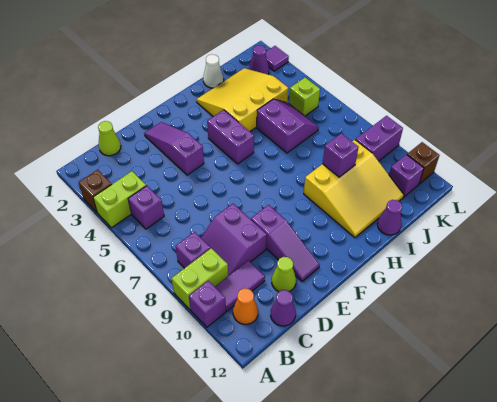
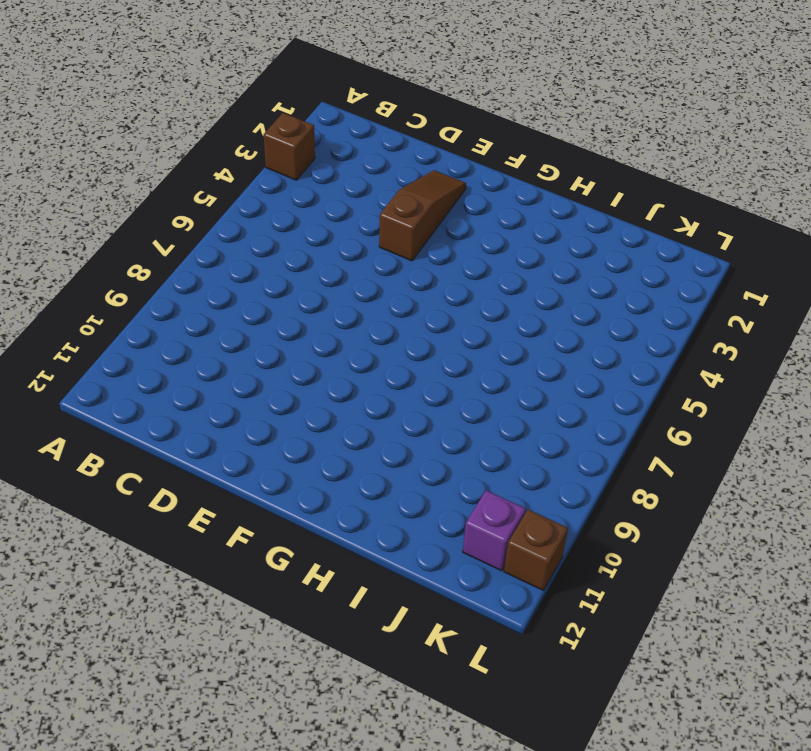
brown slope E2:E4 level 1 top 4 -> purple slope E2:E4 level 1 top 4
none -> lime brick A4:B4 level 1
none -> lime brick A9:B9 level 1
none -> purple brick A10 level 1

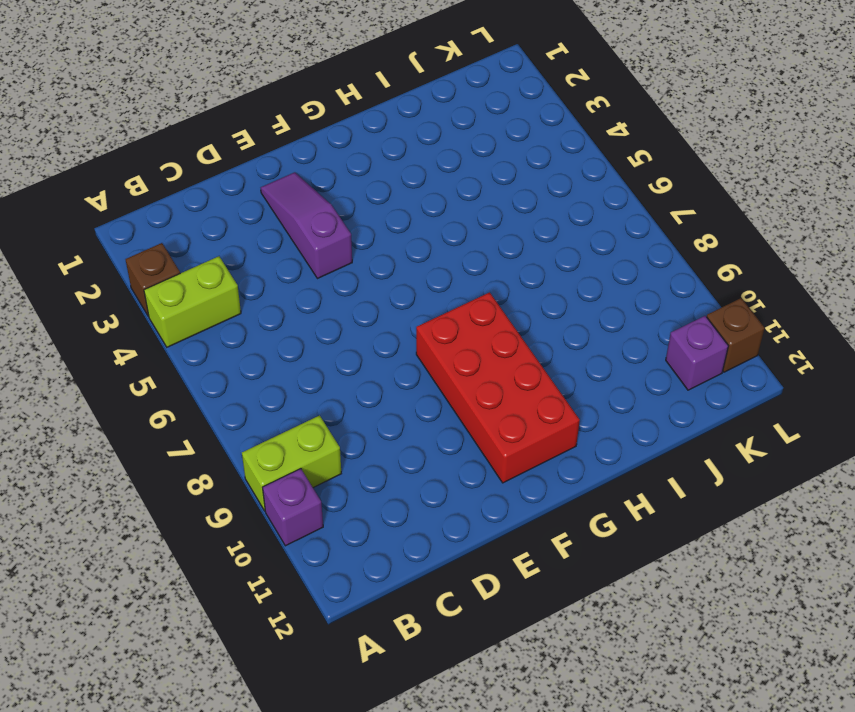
red brick F8:G11 level 1 -> none
none -> purple brick B5 level 1
none -> purple brick B8 level 1
none -> purple tile B10:C10 level 1

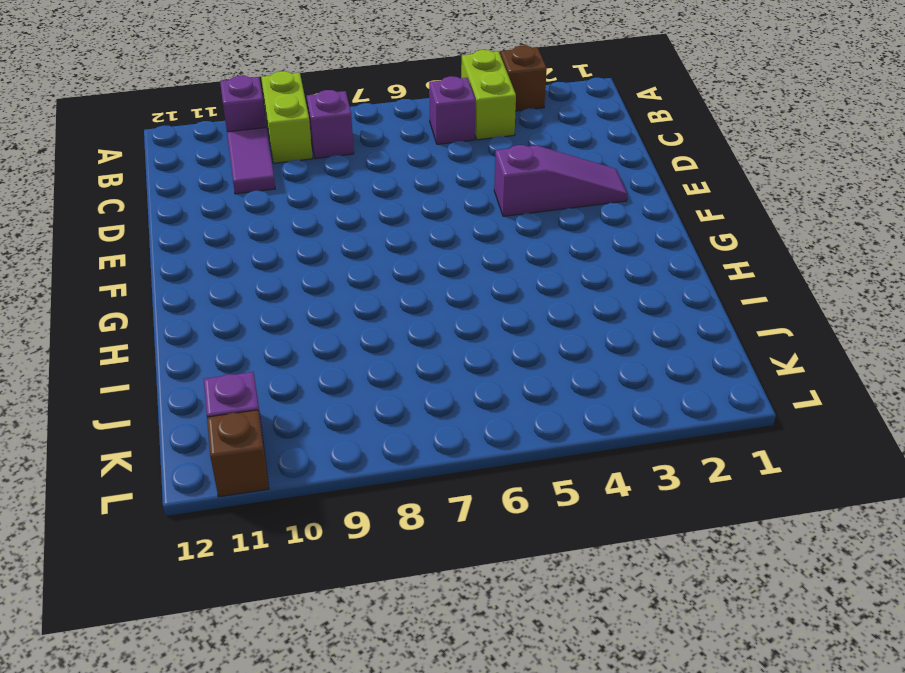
none -> orange cone B11 level 1
none -> lime cone C1 level 1
none -> purple slope C8:D9 level 1 top D

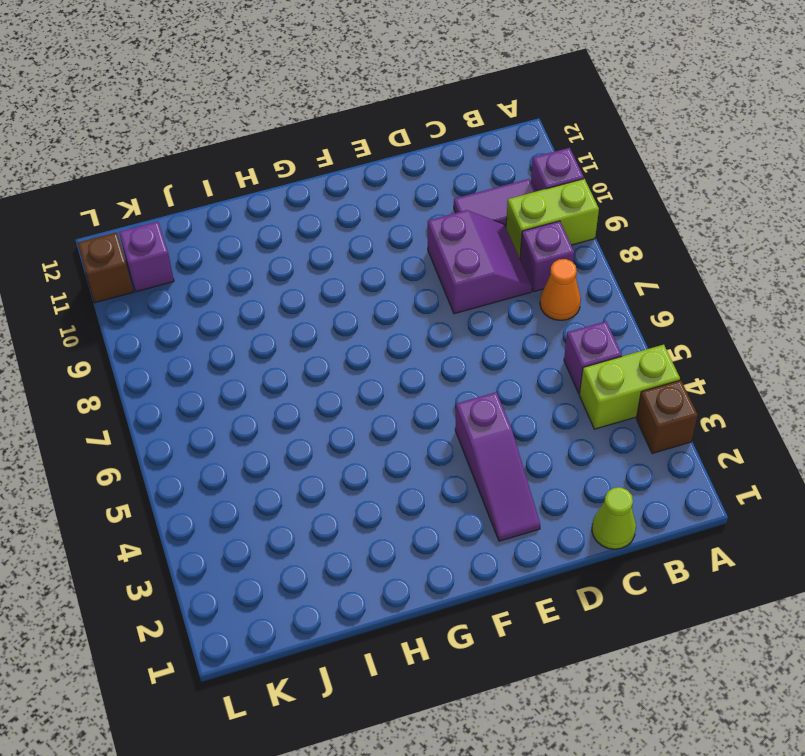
orange cone B7 level 1 -> orange cone B11 level 1
none -> purple cone C12 level 1
none -> lime cone D11 level 1
none -> purple slope E9:E11 level 1 top 9

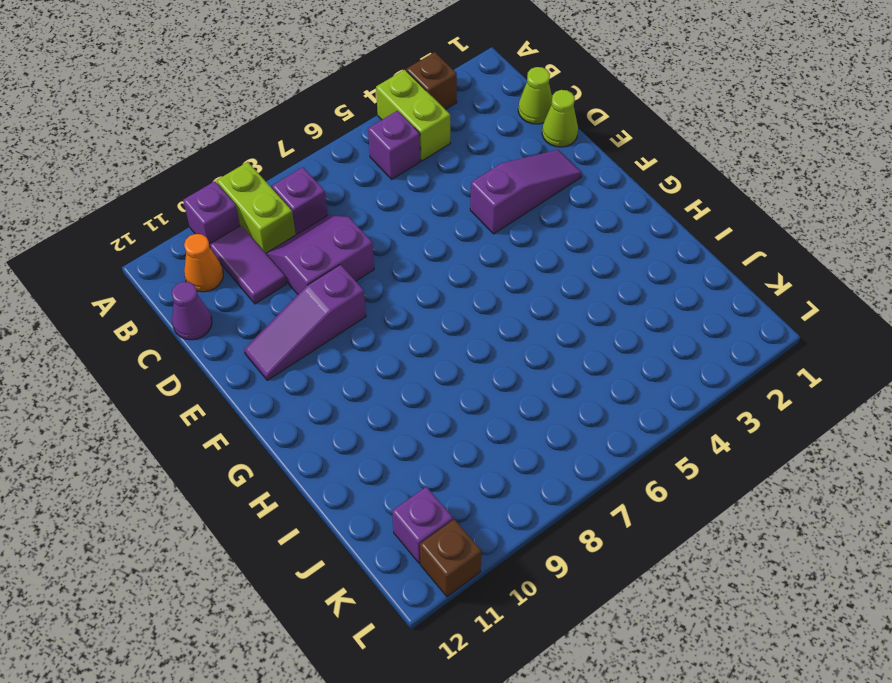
lime cone D1 level 1 -> lime cone D11 level 1
none -> purple brick G4:G5 level 1
none -> yellow slope H2:J4 level 1 top 4
none -> yellow slope H9:J11 level 1 top 9

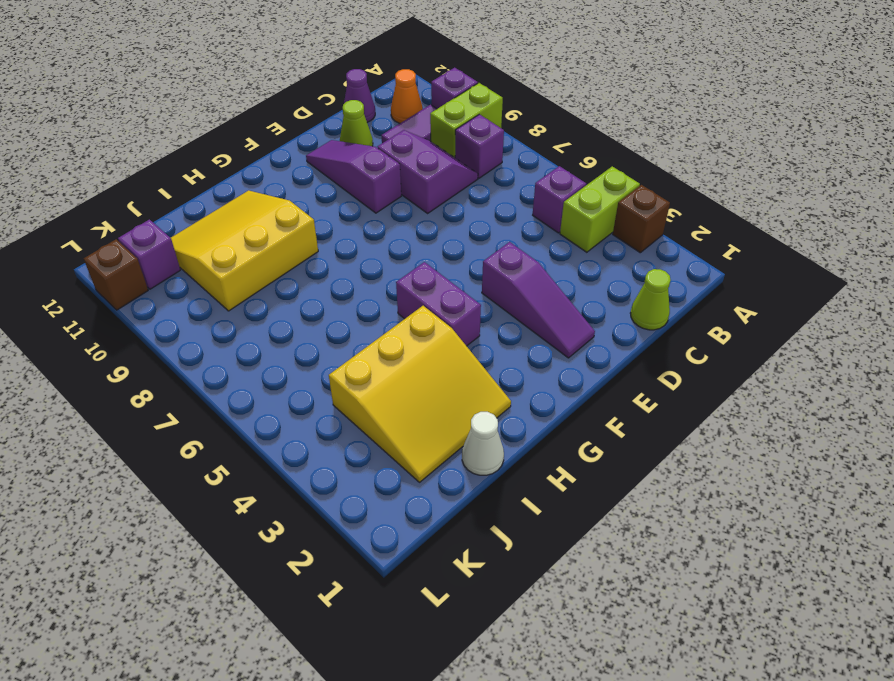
none -> purple slope I5:J6 level 1 top I
none -> purple cone I12 level 1
none -> purple cone K2 level 1

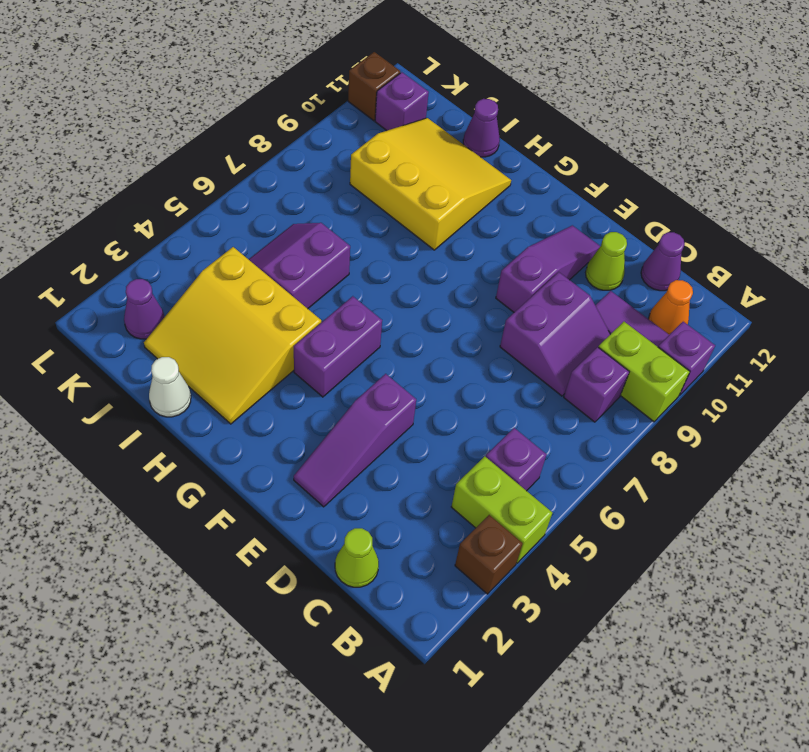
none -> lime brick K5 level 1
none -> purple brick K9:L9 level 1
none -> purple tile L2 level 1

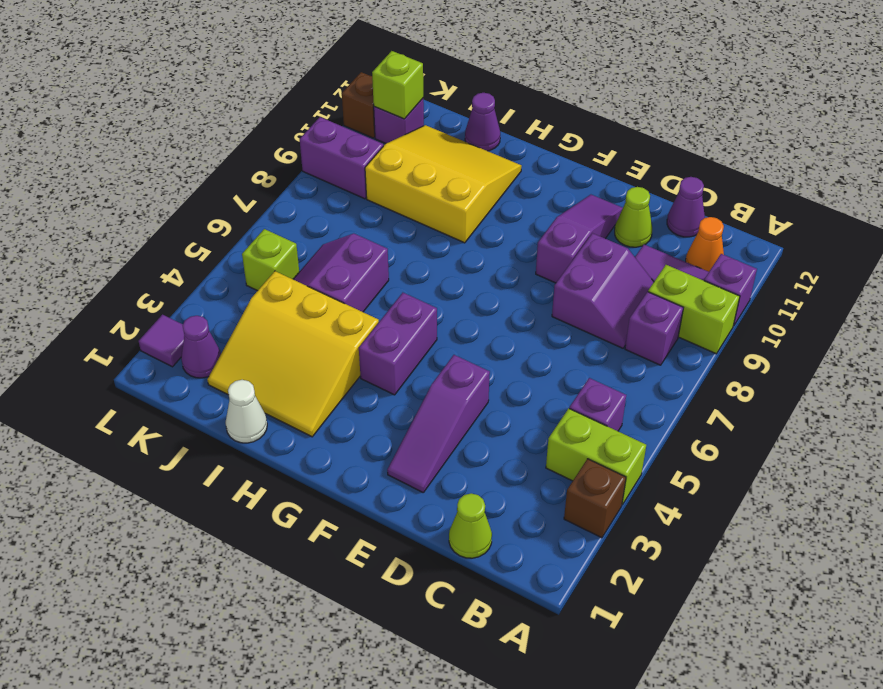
lime brick K11 level 2 -> none
none -> purple brick I9 level 2

